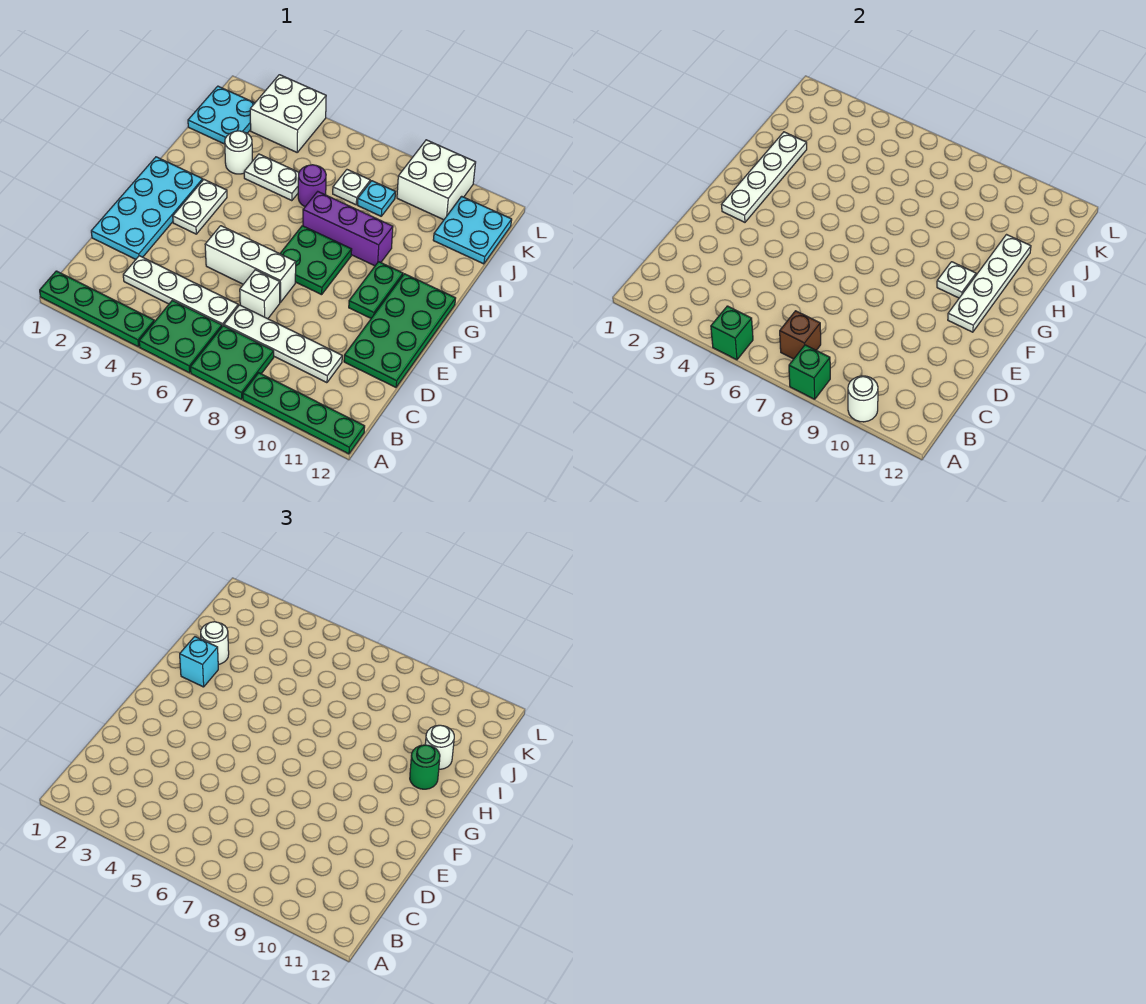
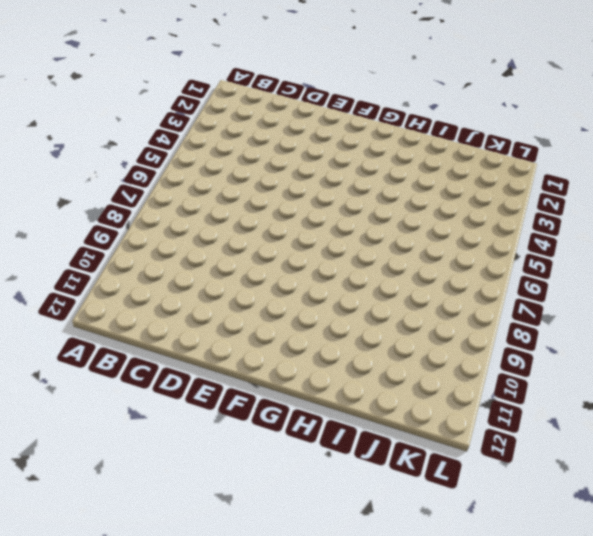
none -> green plate A1:A4 level 1
none -> green plate A5:B6 level 1
none -> green plate A7:B8 level 1
none -> green plate A9:A12 level 1

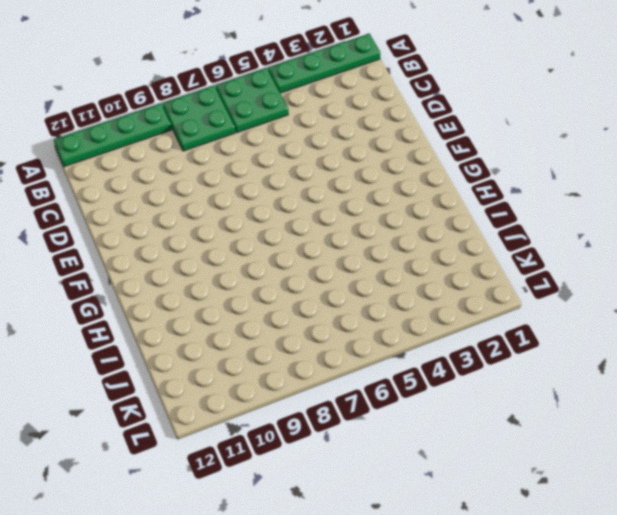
none -> white plate C3:C6 level 1
none -> white plate C7:C10 level 1
none -> cyan plate D1:G2 level 1
none -> white brick D7 level 1

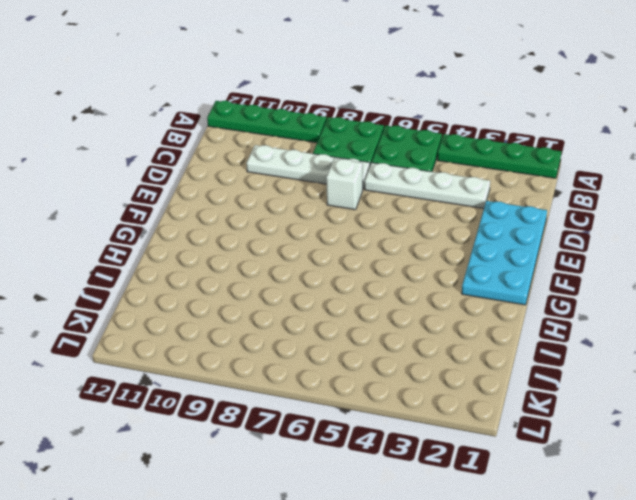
none -> green plate D11:G12 level 1
none -> white brick E5:E7 level 1
none -> white plate F3:G3 level 1
none -> green plate F7:G8 level 1

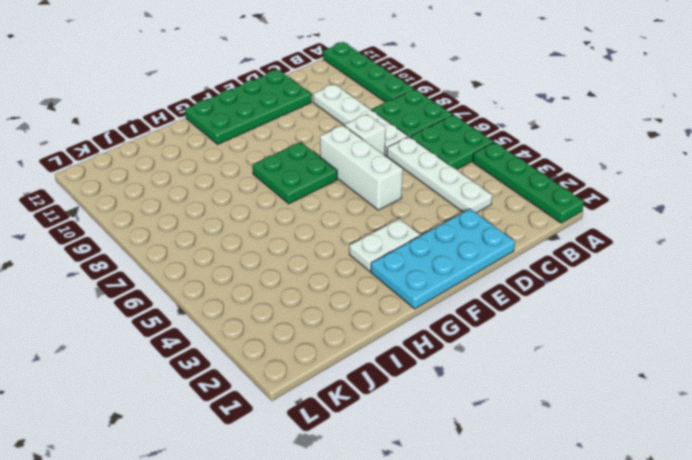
none -> green plate F10:G10 level 1
none -> purple brick H7:H9 level 1
none -> white round brick I3 level 1
none -> white plate I4:I5 level 1

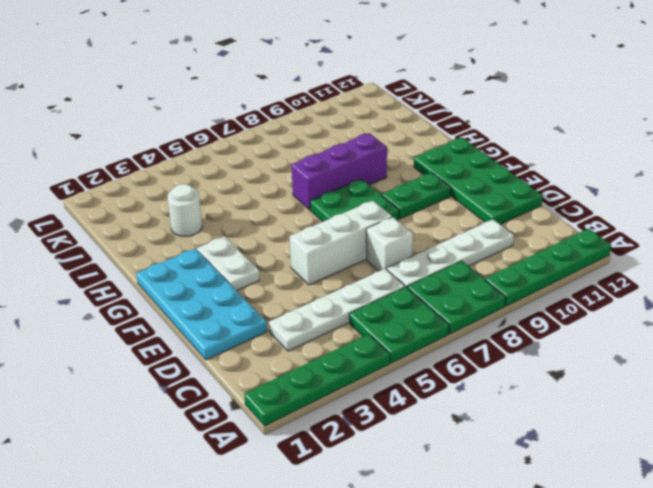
green plate F9:F10 level 1 -> green plate F10:G10 level 1
none -> white plate I4:I5 level 1
none -> purple round brick I6 level 1
none -> cyan plate J1:K2 level 1
none -> white plate J7 level 1

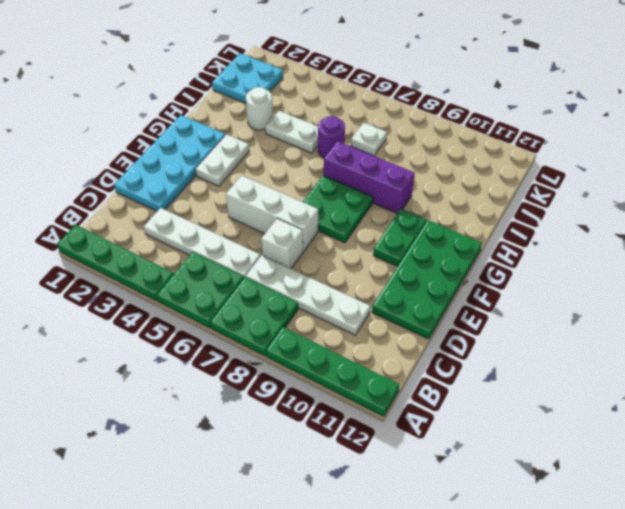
none -> cyan plate J8 level 1
none -> cyan plate J11:K12 level 1
none -> white brick K3:L4 level 1
none -> white brick K9:L10 level 1

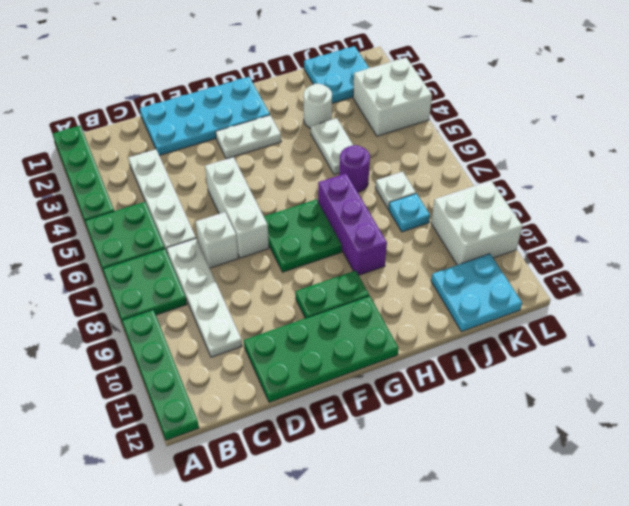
none -> green brick A5 level 2
none -> green brick A8 level 2
none -> white round brick A10 level 2
none -> brown brick B7 level 2

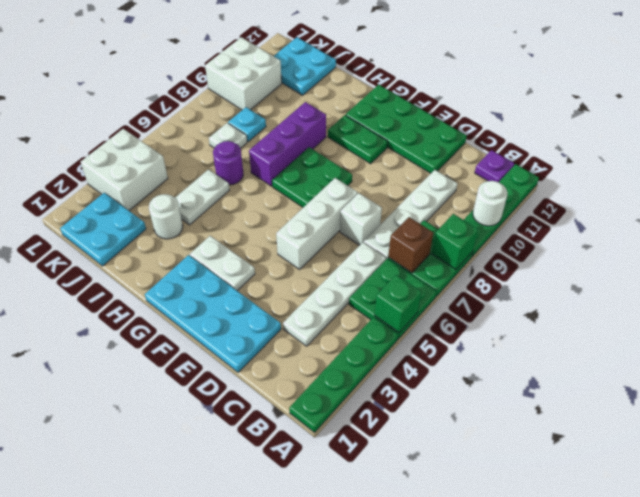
purple plate B12 level 1 -> none
none -> white plate F2:I2 level 2
none -> white plate F11:I11 level 2
none -> white plate G10 level 2
none -> cyan brick H2 level 3

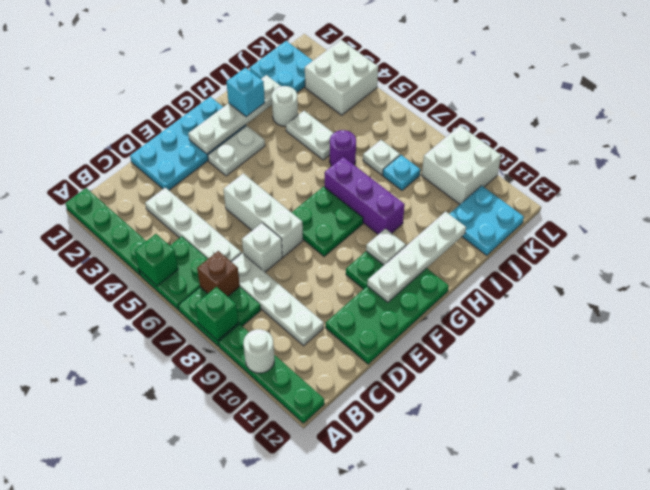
none -> green round brick H11 level 3
none -> white round brick I2 level 3
none -> white round brick I11 level 3

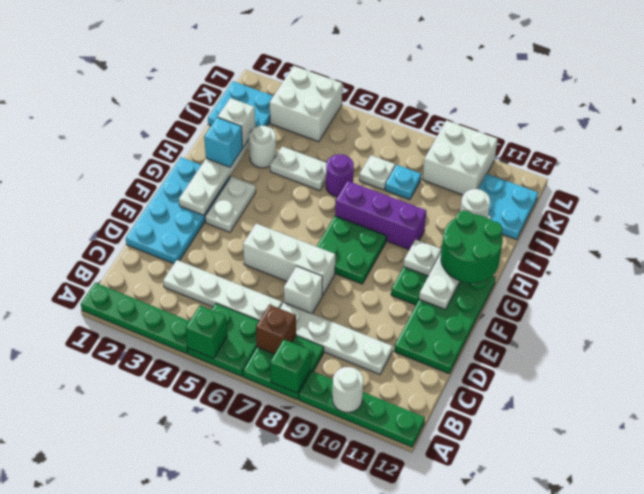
green round brick G11:H12 level 3 -> green round brick H11 level 3
white brick I2 level 3 -> white round brick I2 level 3

